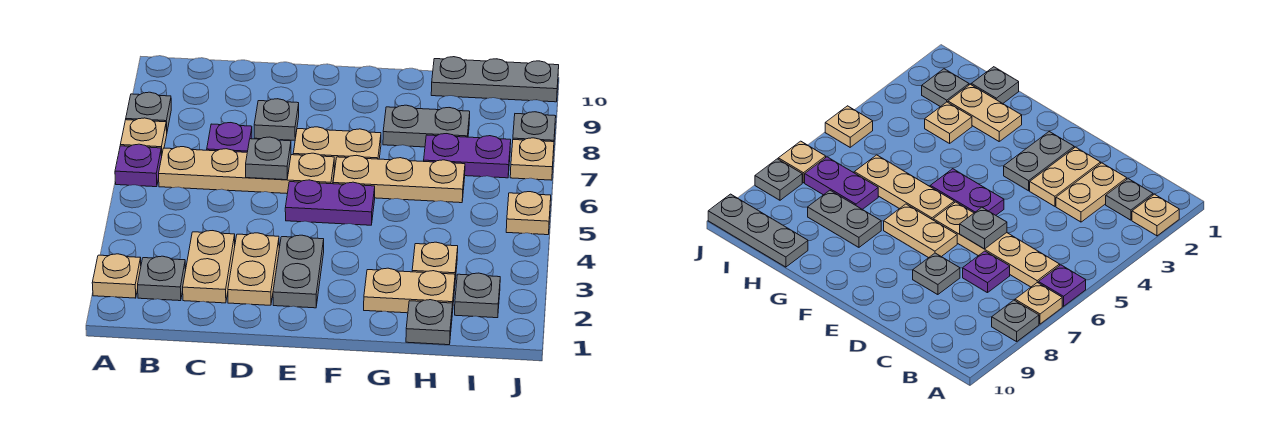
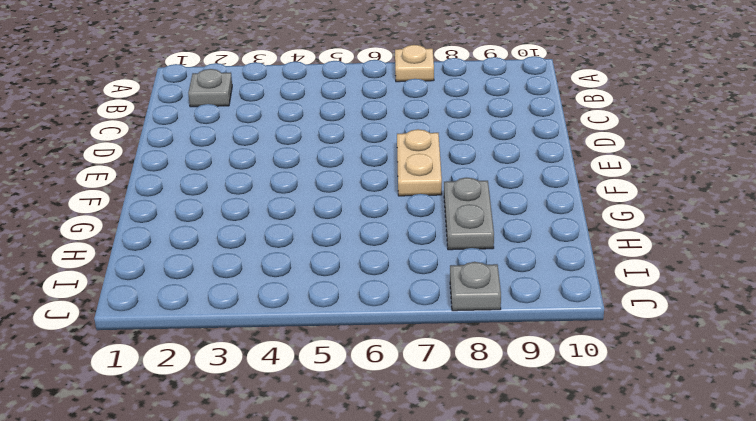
none -> tan plate A2 level 1
none -> purple plate A6 level 1
none -> grey plate A8 level 1

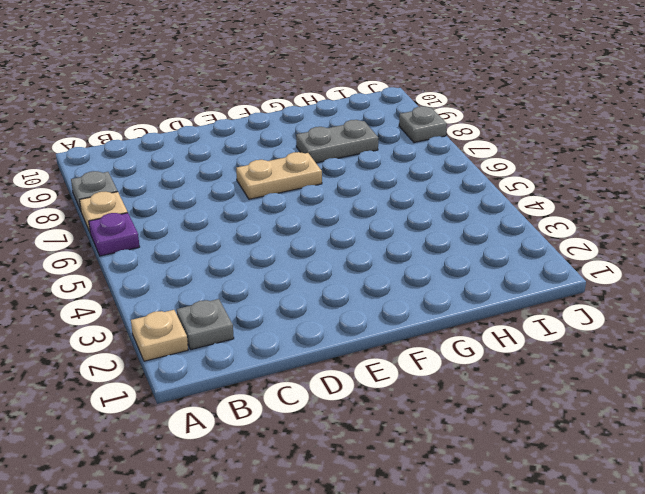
none -> tan plate B6:E6 level 1
none -> tan plate C2:C3 level 1
none -> purple plate C7 level 1

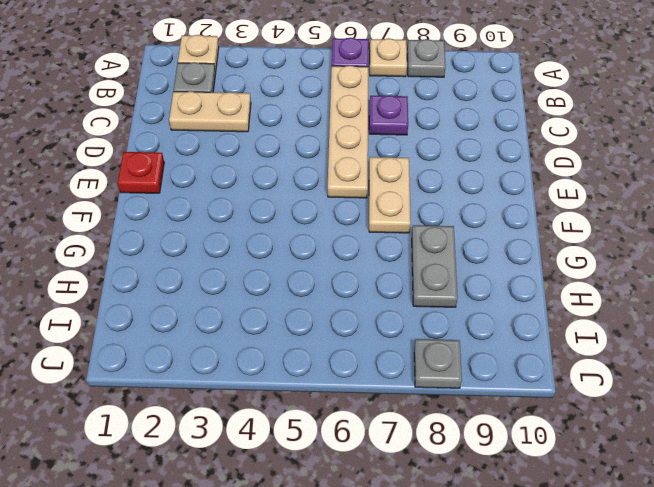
red plate E1 level 1 -> none
none -> tan plate D2:D3 level 1
none -> grey plate D8 level 1
none -> grey plate E2:E3 level 1

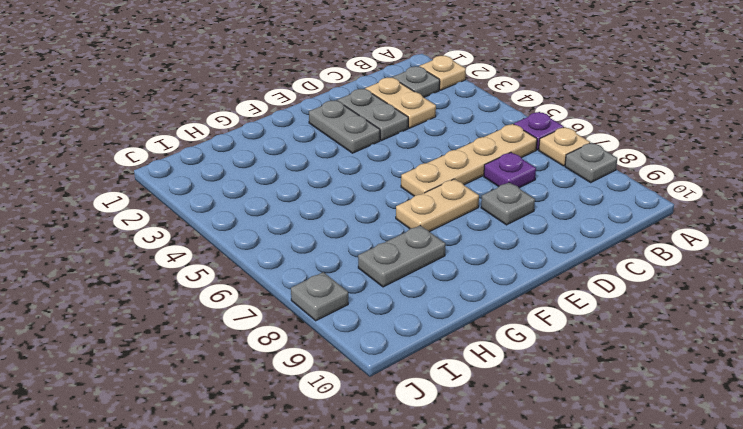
grey plate D2:D3 level 1 -> tan plate D2:D3 level 1
none -> purple plate E5:F5 level 1
none -> tan plate F6:H6 level 1
none -> tan plate G2:H2 level 1

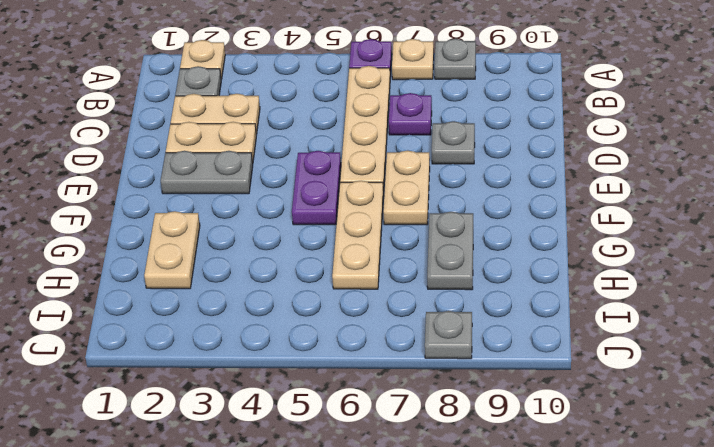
none -> grey plate H1 level 1
none -> tan plate H3 level 1
none -> purple plate H7:I7 level 1

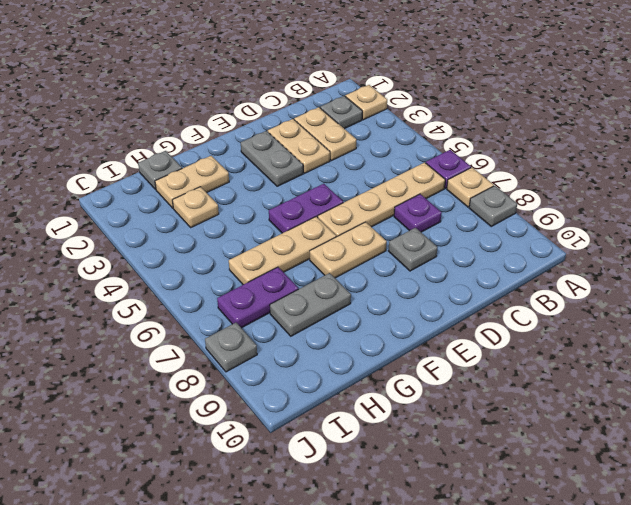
none -> grey plate H10:J10 level 1
none -> grey plate I2 level 1
none -> tan plate J5 level 1

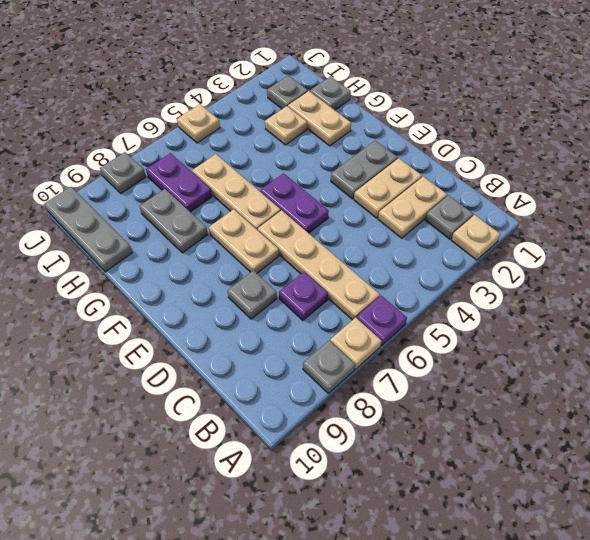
none -> tan plate J7 level 1
none -> grey plate D6 level 2

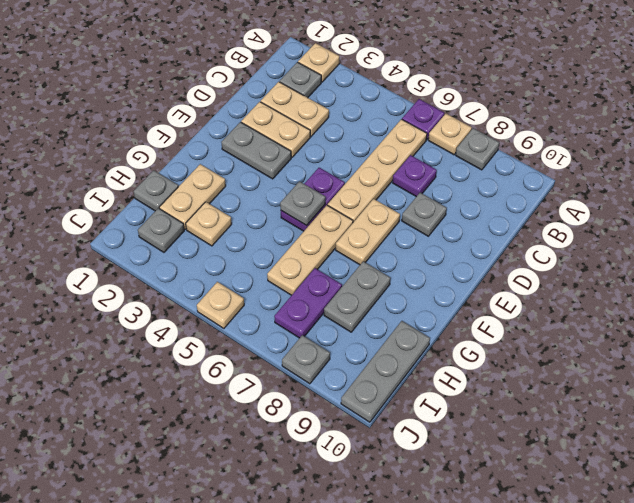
grey plate F5 level 2 -> grey plate D6 level 2
none -> tan plate J7 level 1

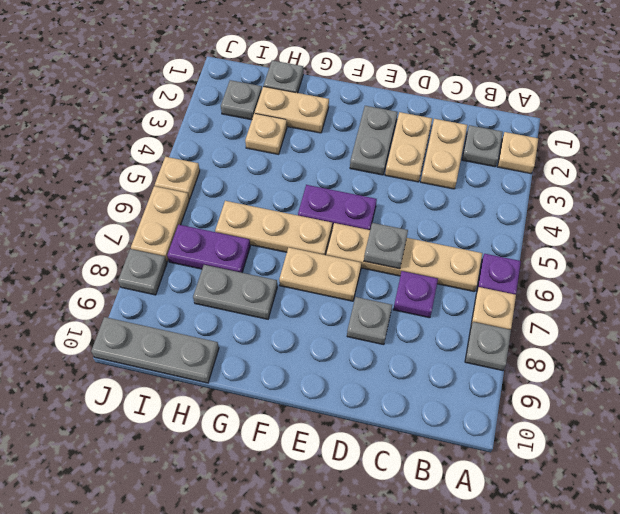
tan plate J6:J7 level 1 -> tan plate J7 level 1

